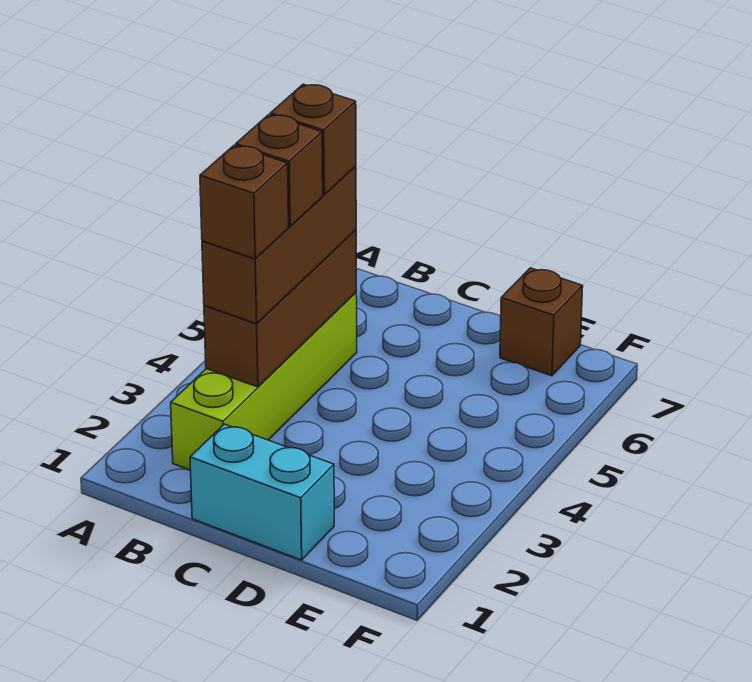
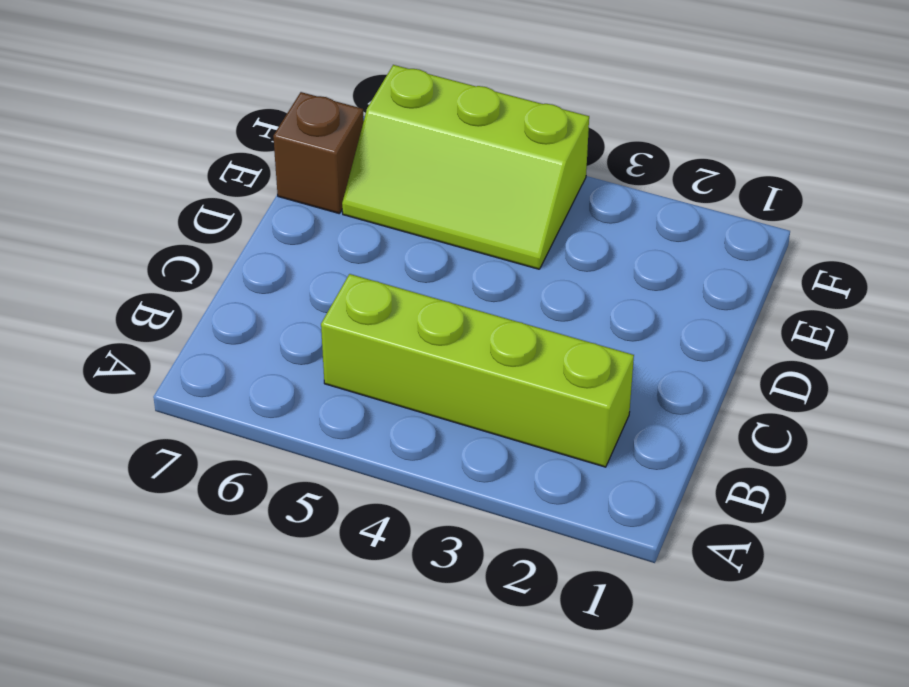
lime slope E4:F6 level 1 top F -> none
none -> cyan brick C1:D1 level 1
none -> brown brick B3:B5 level 2

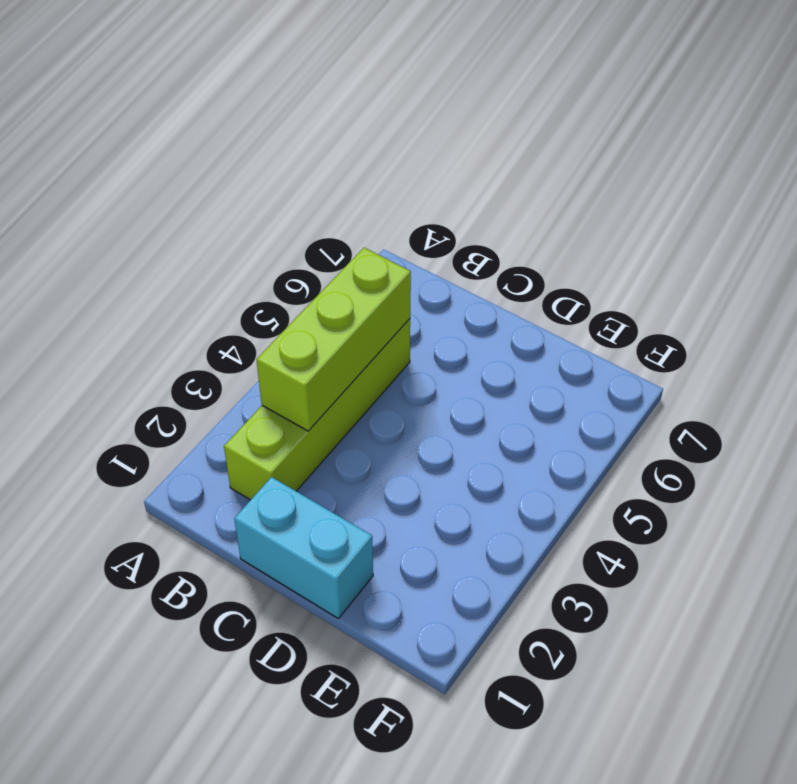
lime brick B3:B5 level 2 -> brown brick B3:B5 level 2
none -> brown brick E7 level 1
none -> brown brick B3:B5 level 3

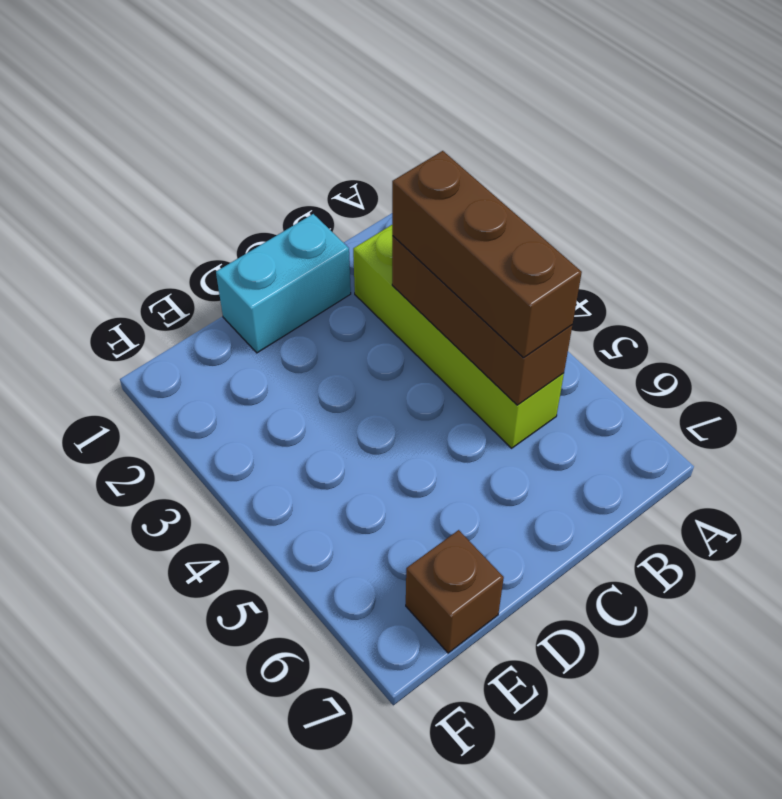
none -> brown brick B3 level 4
none -> brown brick B4 level 4

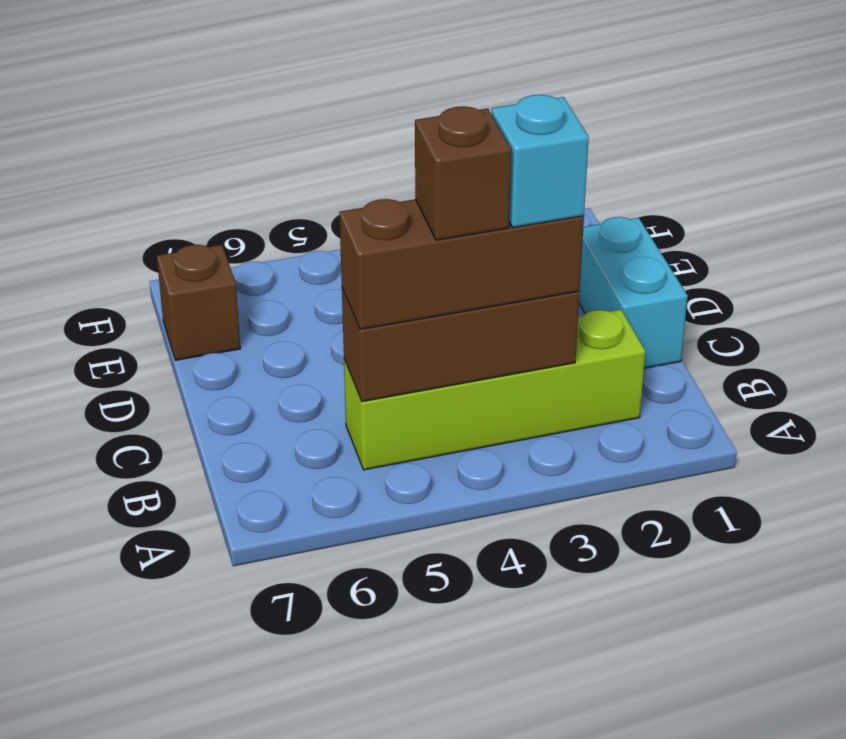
cyan brick B3 level 4 -> brown brick B3 level 4
none -> brown brick B5 level 4

